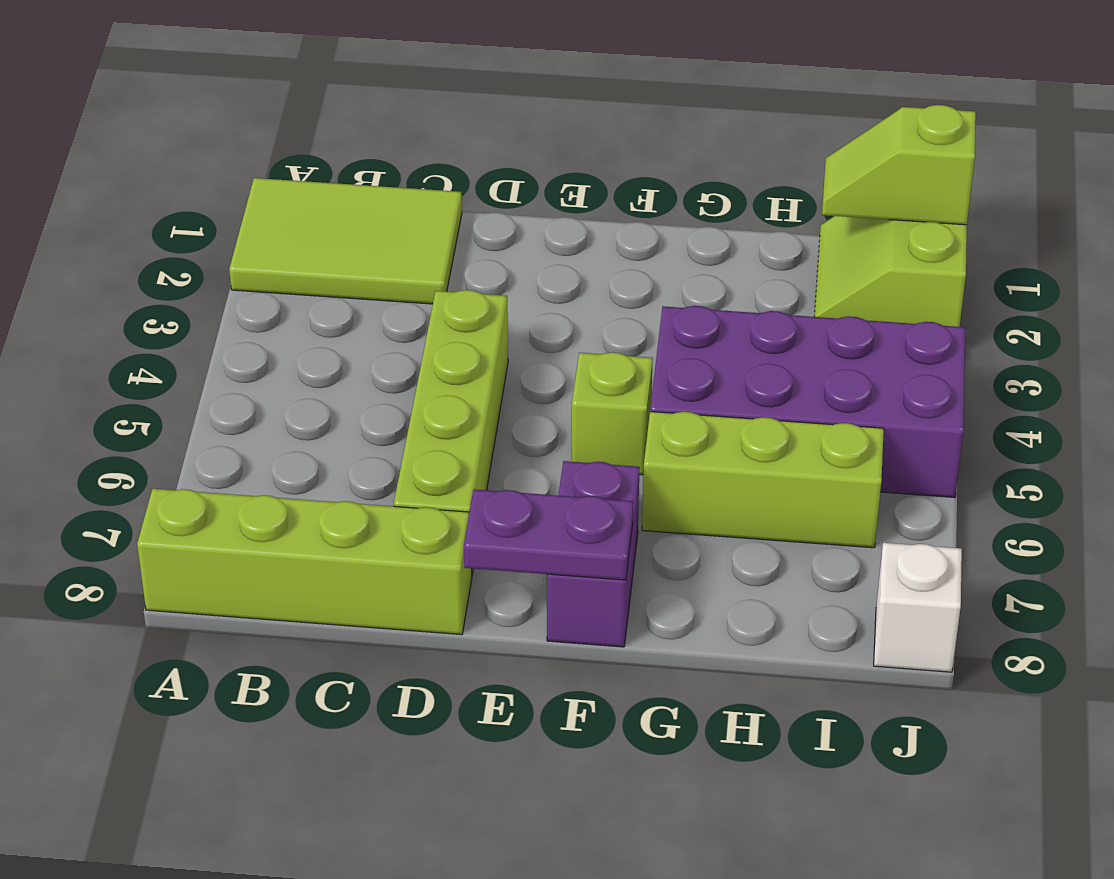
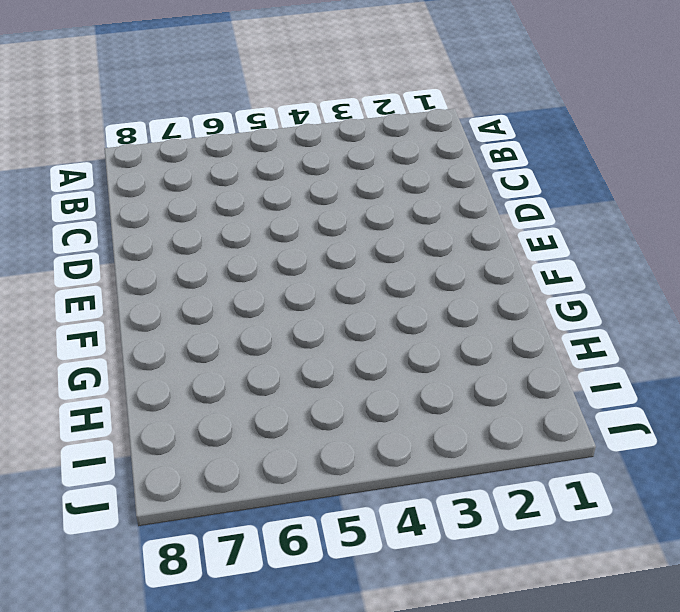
none -> lime tile A1:C2 level 1
none -> lime brick A8:D8 level 1

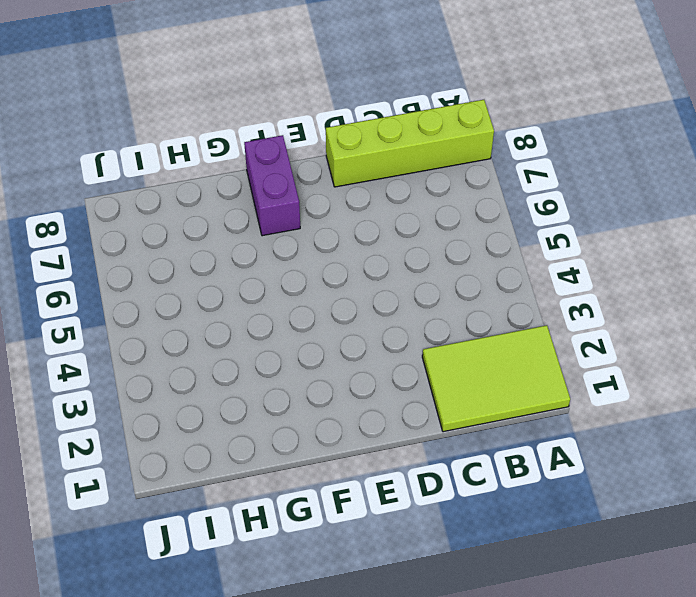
none -> lime brick D4:D7 level 1
none -> lime brick F5 level 1

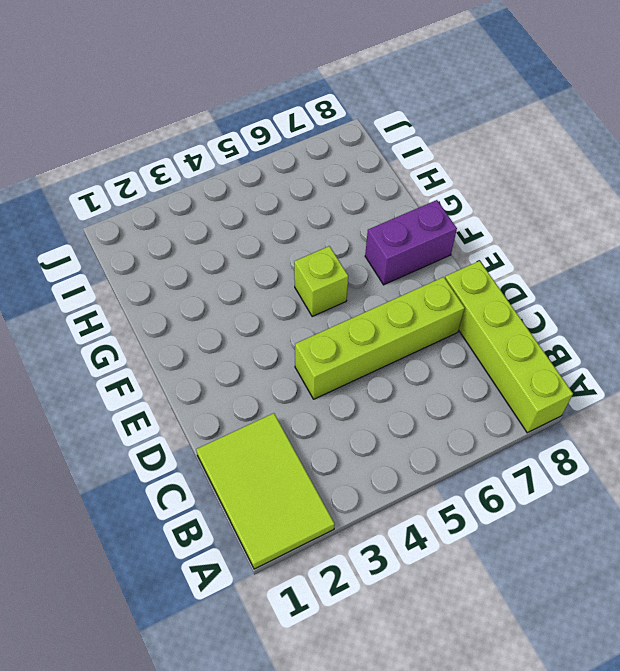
none -> purple brick G4:J5 level 1
none -> lime brick G6:I6 level 1

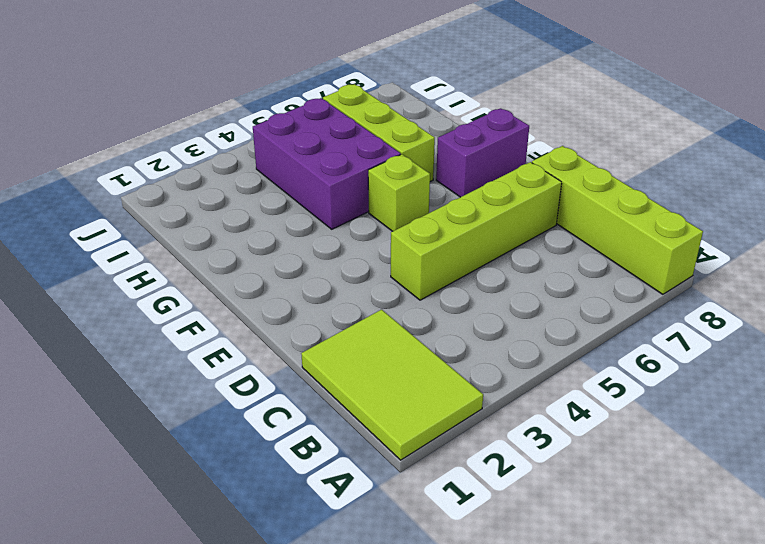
purple brick G4:I5 level 1 -> purple brick G4:J5 level 1
none -> lime slope I1:J2 level 1 top J
none -> white brick J8 level 1

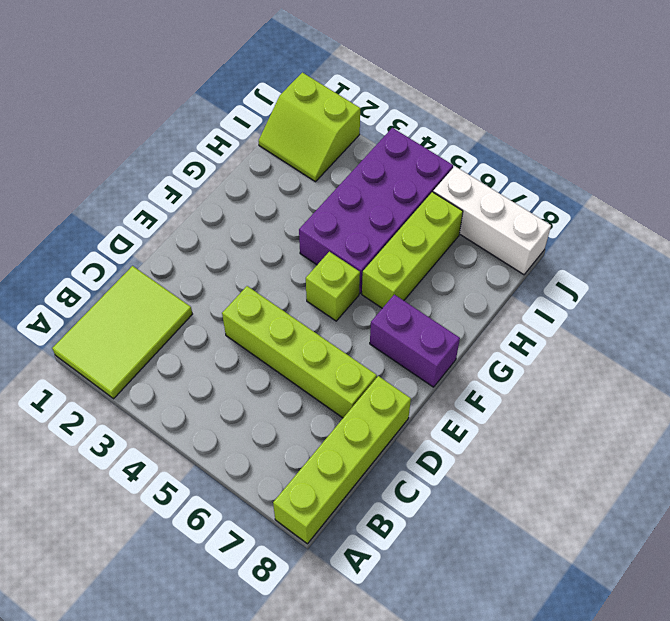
white brick J6:J8 level 1 -> white brick J8 level 1
none -> purple plate E8:F8 level 2
none -> lime slope I1:J1 level 2 top J

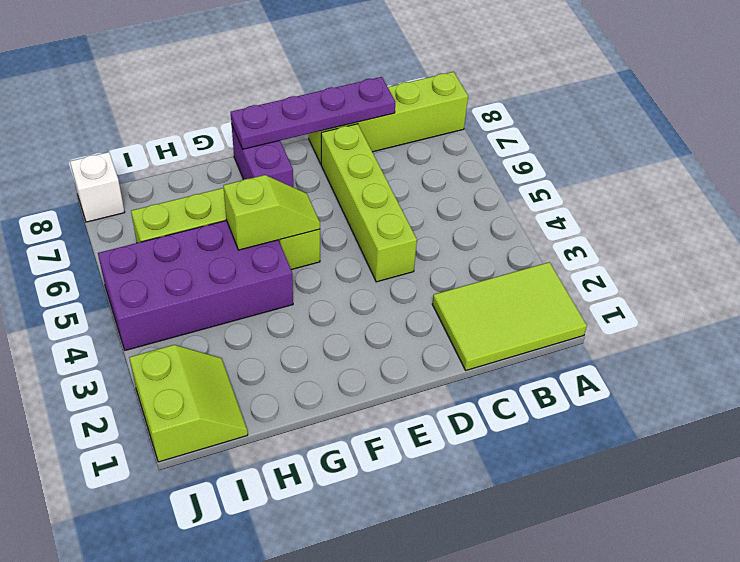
purple plate C8:F8 level 2 -> purple plate E8:F8 level 2
lime slope F5:G5 level 2 top G -> lime slope I1:J1 level 2 top J

